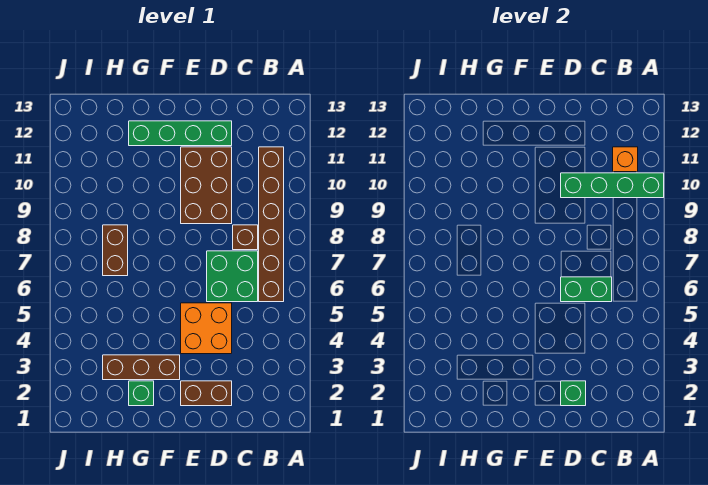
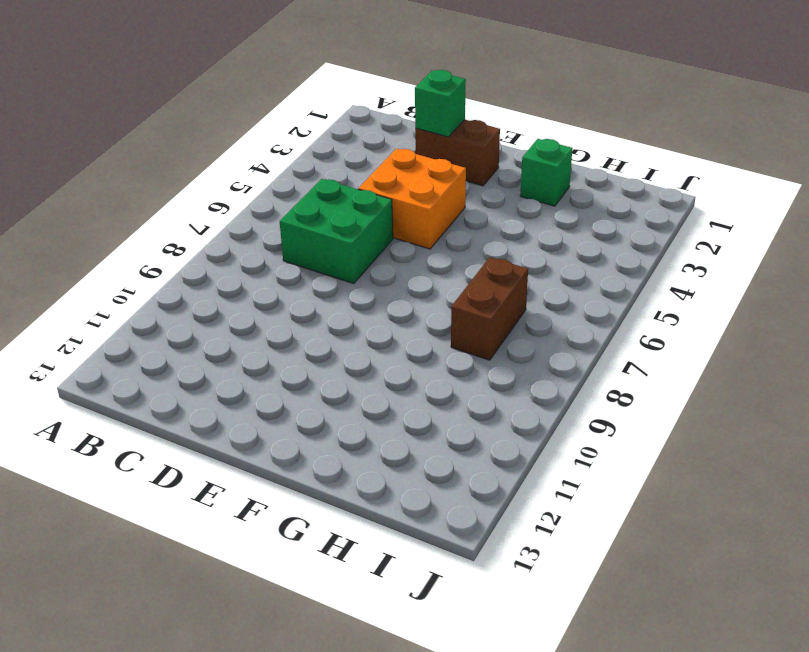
none -> brown brick B6:B11 level 1
none -> brown brick C8 level 1
none -> brown brick D9:E11 level 1

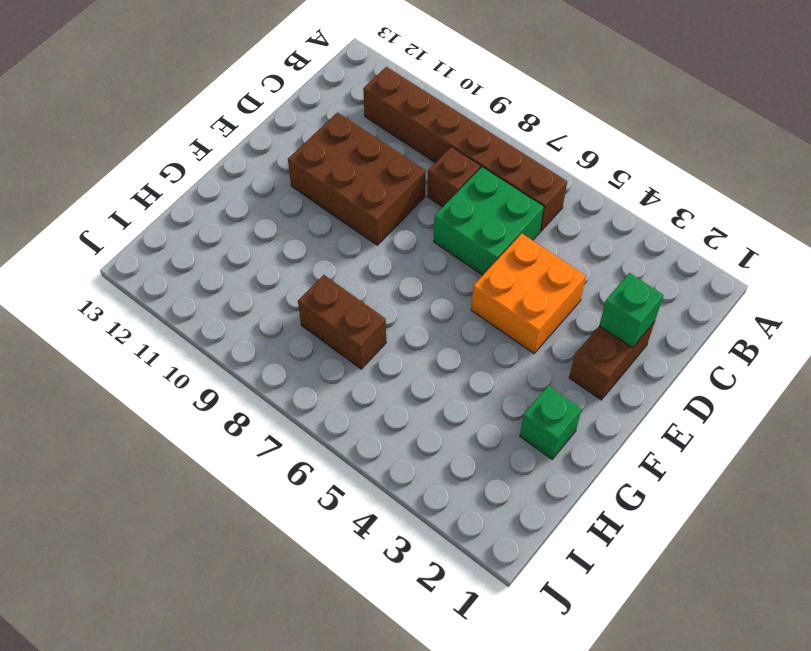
none -> green brick D12:G12 level 1
none -> brown brick F3:H3 level 1
none -> green brick A10:D10 level 2

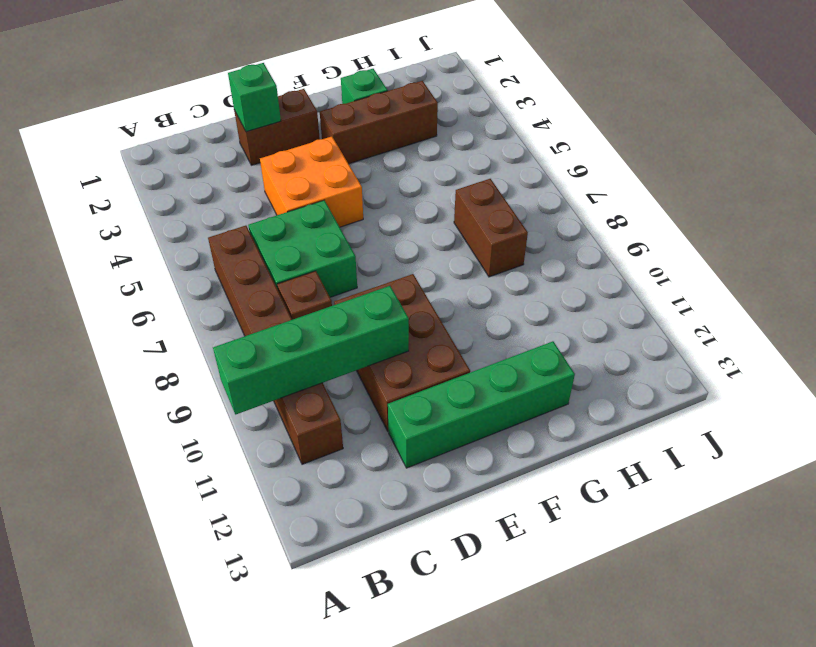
none -> orange brick B11 level 2
none -> green brick C6:D6 level 2

